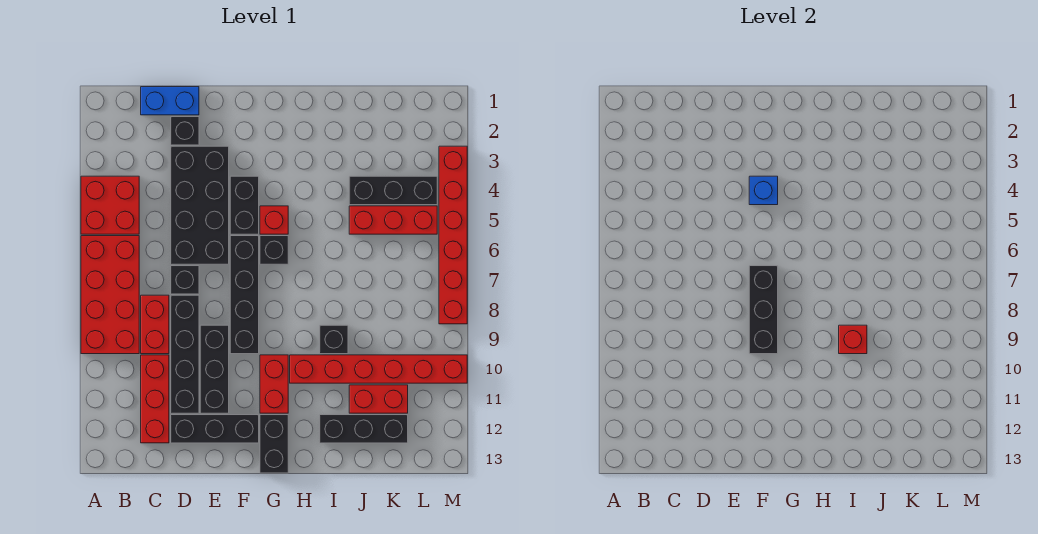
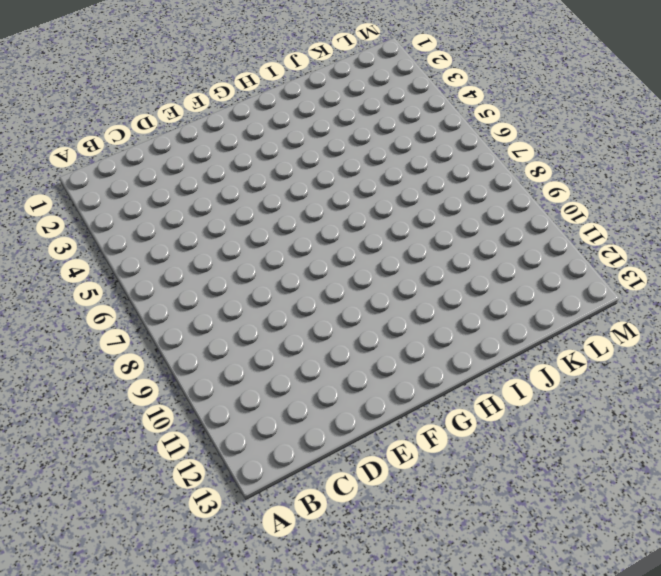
none -> red brick A4:B5 level 1
none -> red brick A6:B9 level 1
none -> blue brick C1:D1 level 1

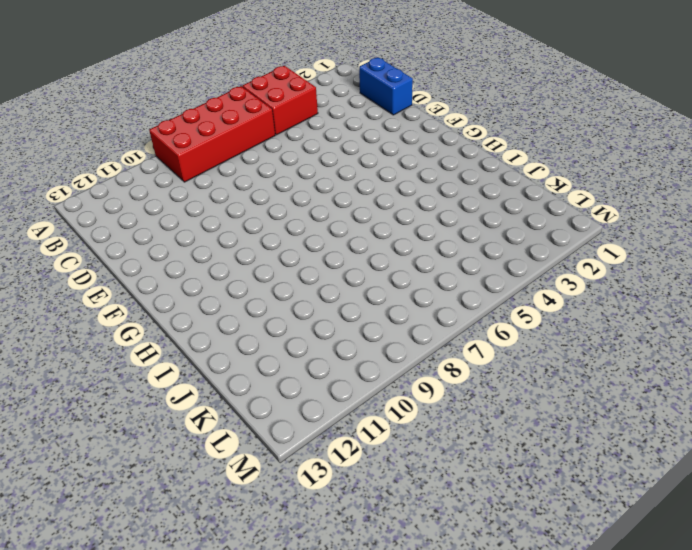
none -> red brick C8:C9 level 1
none -> red brick C10:C12 level 1
none -> black brick D2 level 1

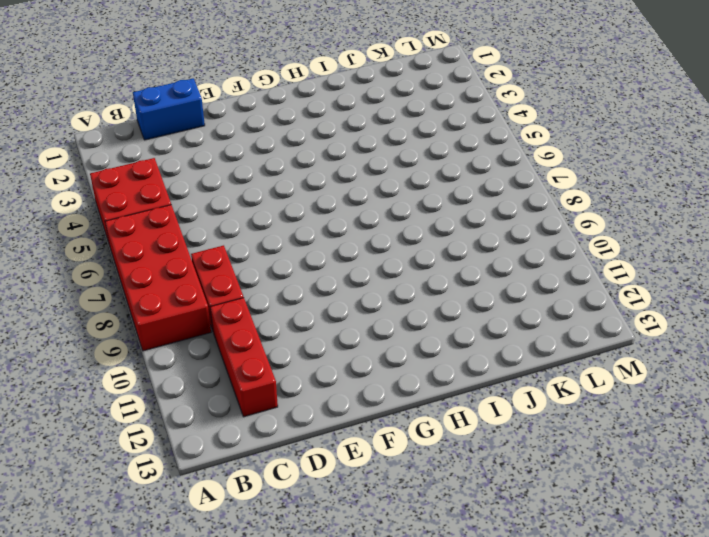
none -> black brick D2 level 1
none -> black brick D3:E6 level 1
none -> black brick D7 level 1

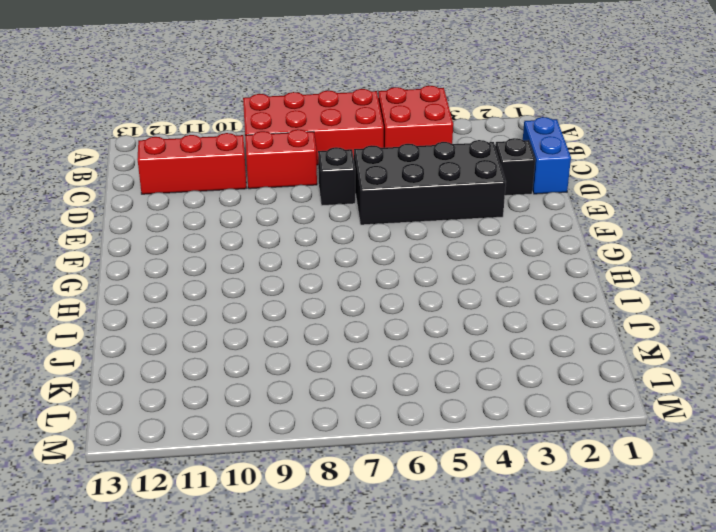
none -> black brick D8:D11 level 1
none -> black brick D12:F12 level 1
none -> black brick E9:E11 level 1

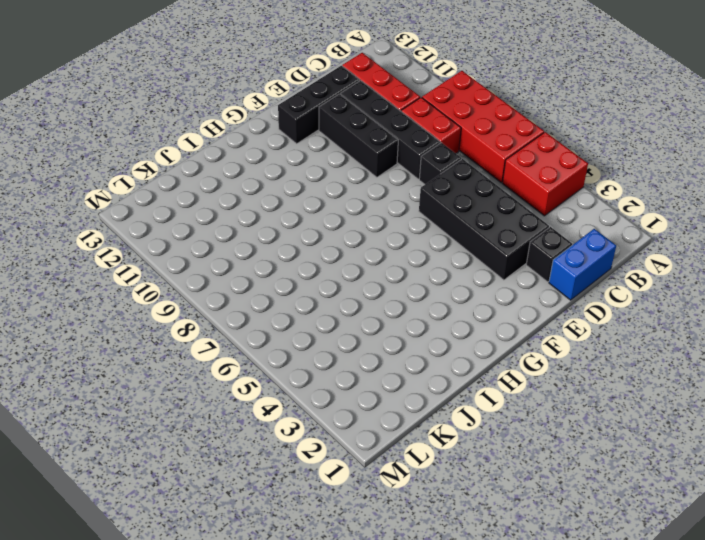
none -> black brick F4:F5 level 1
none -> black brick F6:F9 level 1
none -> red brick G5 level 1

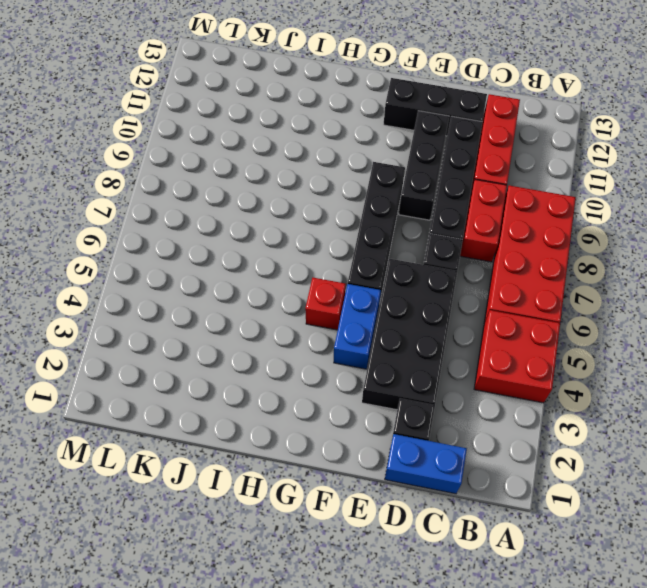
blue brick F4:F5 level 1 -> black brick F4:F5 level 1
none -> black brick G6 level 1
none -> red brick G10:G11 level 1
none -> black brick G12:G13 level 1

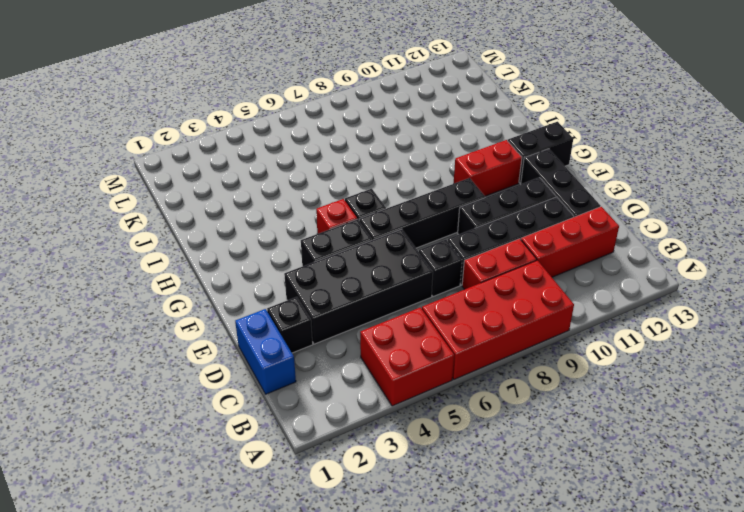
none -> red brick H10:M10 level 1
none -> black brick I9 level 1
none -> black brick I12:K12 level 1

